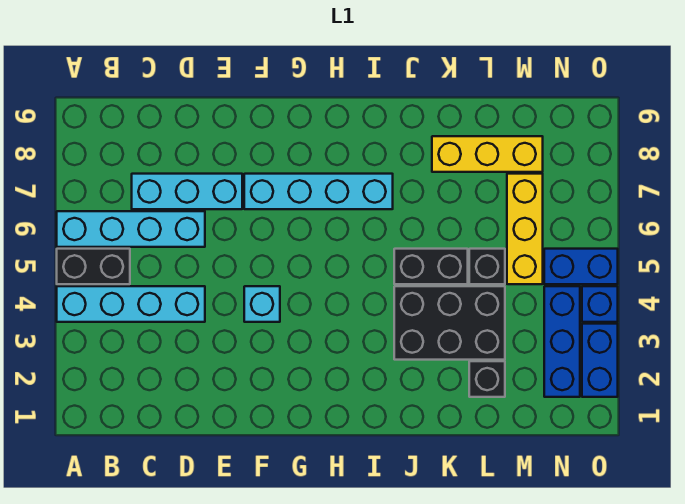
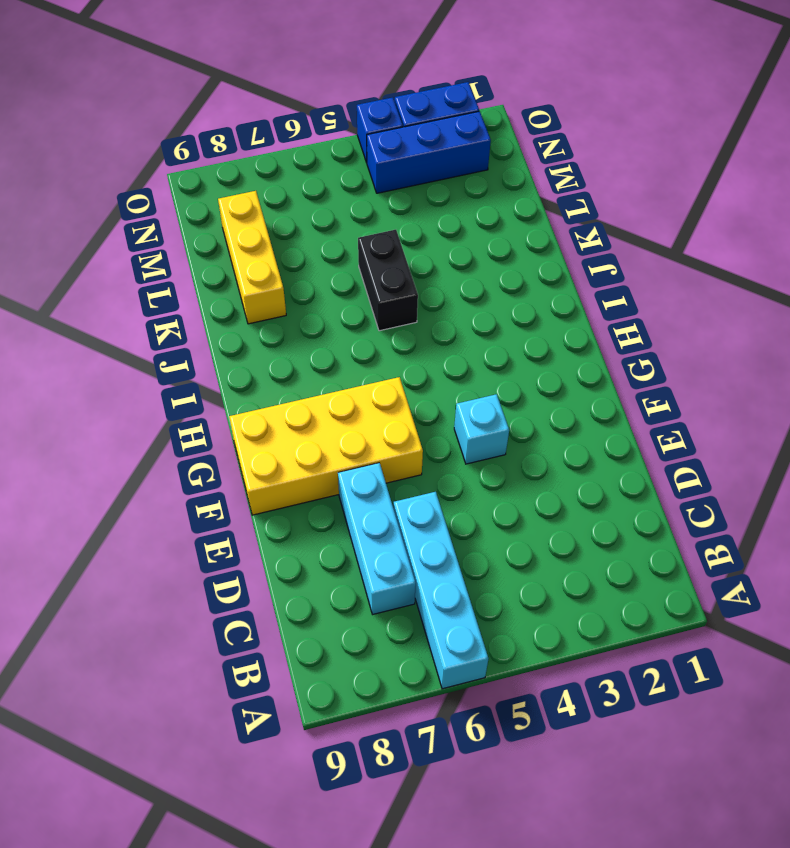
yellow brick F6:G9 level 1 -> cyan brick F7:I7 level 1
none -> cyan brick A4:D4 level 1
none -> black brick A5:B5 level 1
none -> black brick J3:L4 level 1

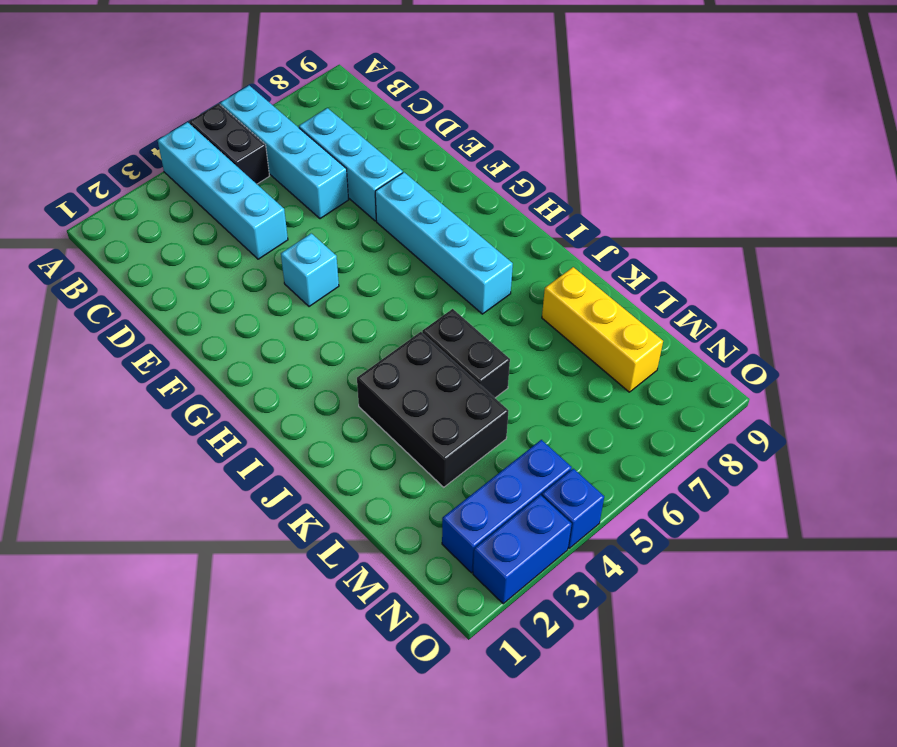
none -> black brick L2 level 1
none -> black brick L5 level 1
none -> yellow brick M5:M7 level 1

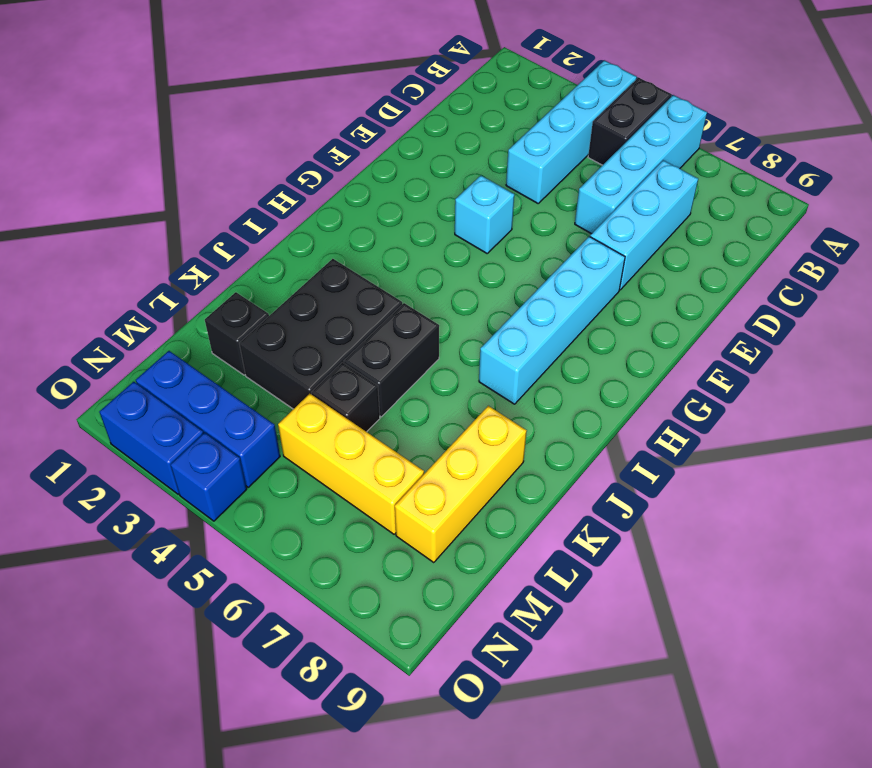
none -> blue brick N5:O5 level 1

